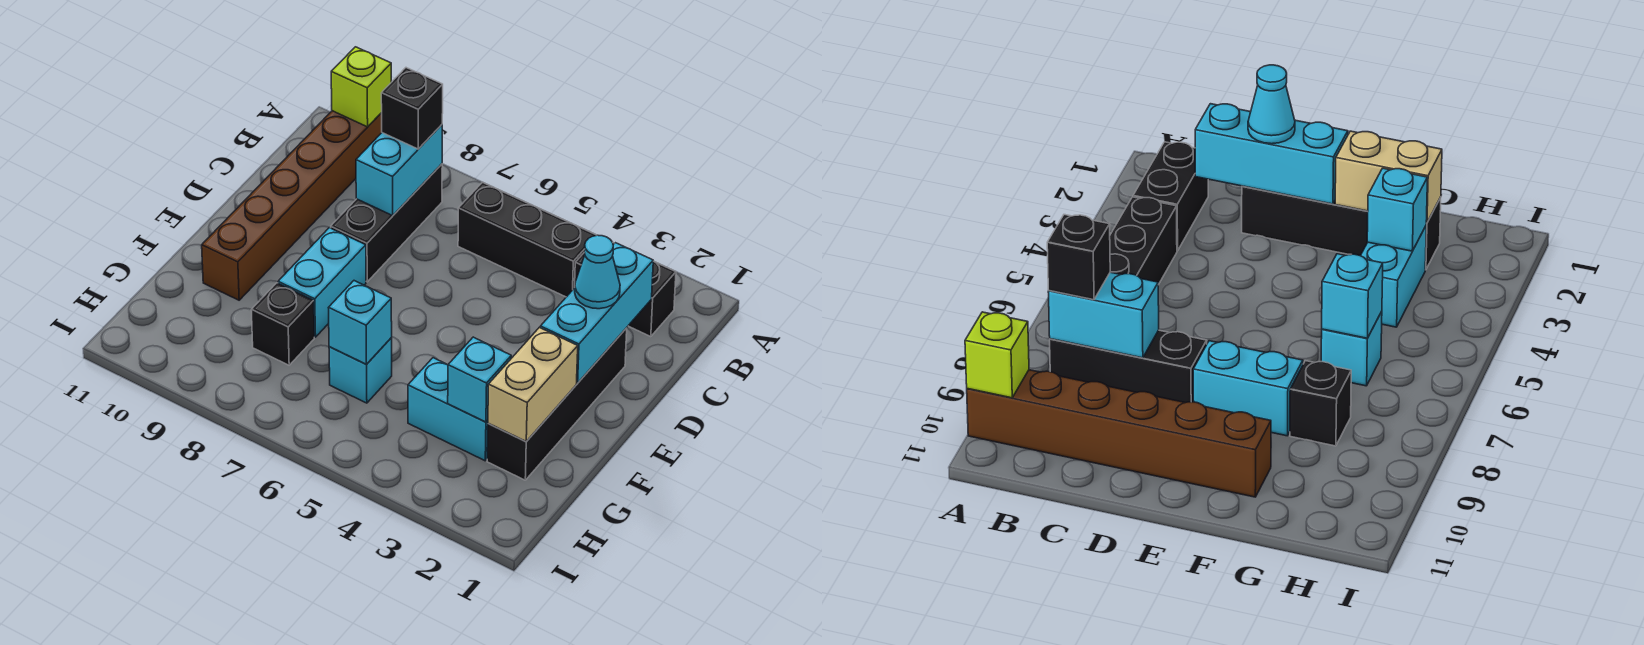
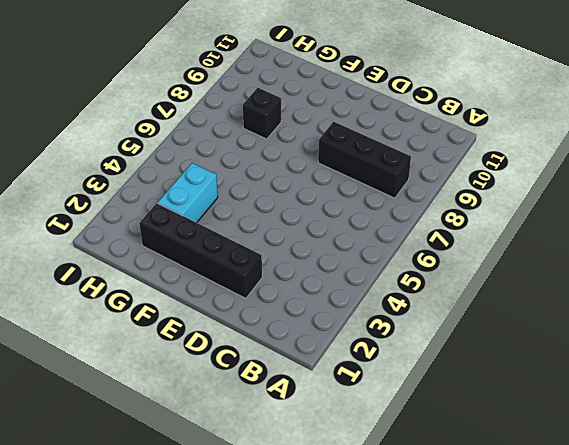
none -> brown brick A10:F10 level 1
none -> black brick B2:B3 level 1
none -> black brick B4:B6 level 1

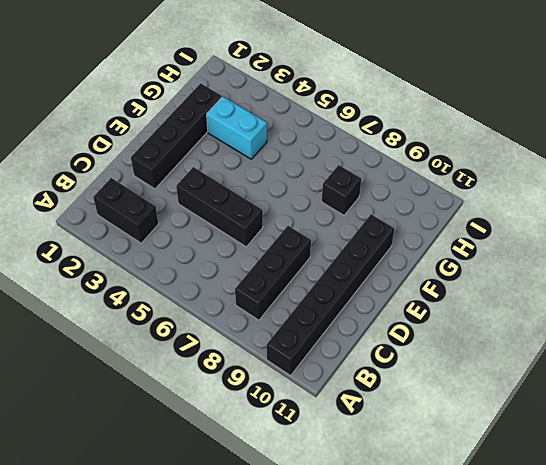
black brick A10:F10 level 1 -> brown brick A10:F10 level 1
black brick D4:D6 level 1 -> black brick B4:B6 level 1
none -> cyan brick E8:F8 level 1
none -> cyan brick G6 level 1
none -> lime brick A10 level 2

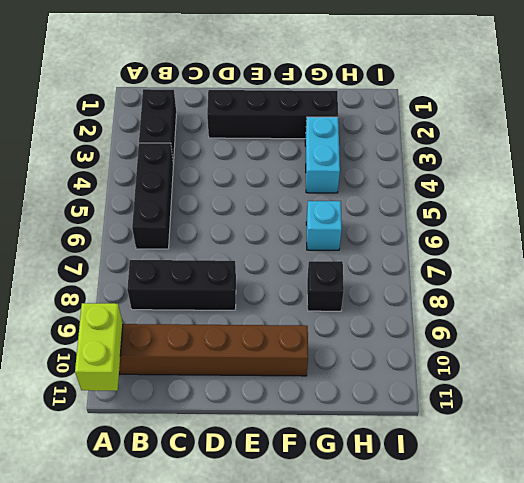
lime brick A10:A11 level 2 -> lime brick A10 level 2
none -> cyan brick E8:F8 level 1
none -> cyan brick B8:C8 level 2
none -> cyan brick C2:E2 level 2

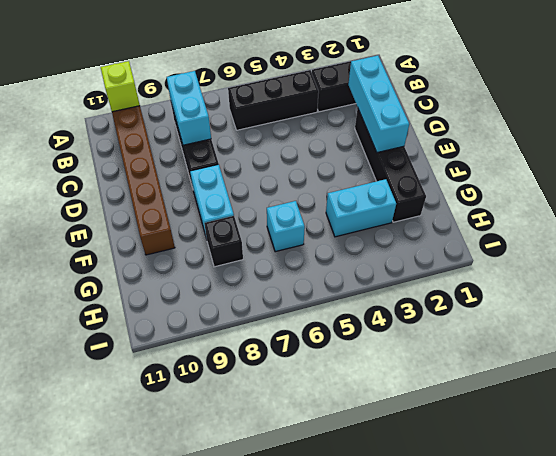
none -> tan brick F2:G2 level 2
none -> cyan brick G3 level 2
none -> cyan brick G6 level 2

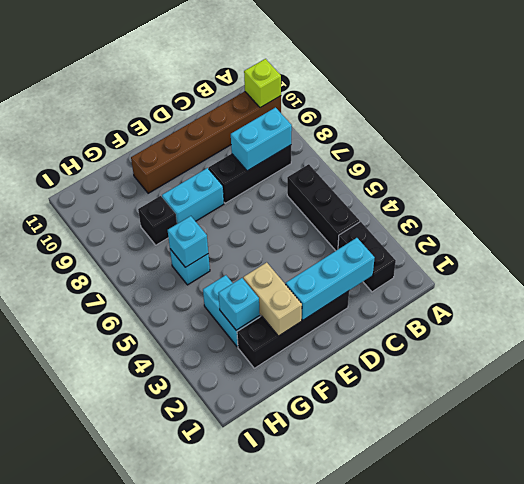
tan brick F2:F3 level 2 -> tan brick F2:G2 level 2
none -> black brick B8 level 3
none -> cyan cone D2 level 3

